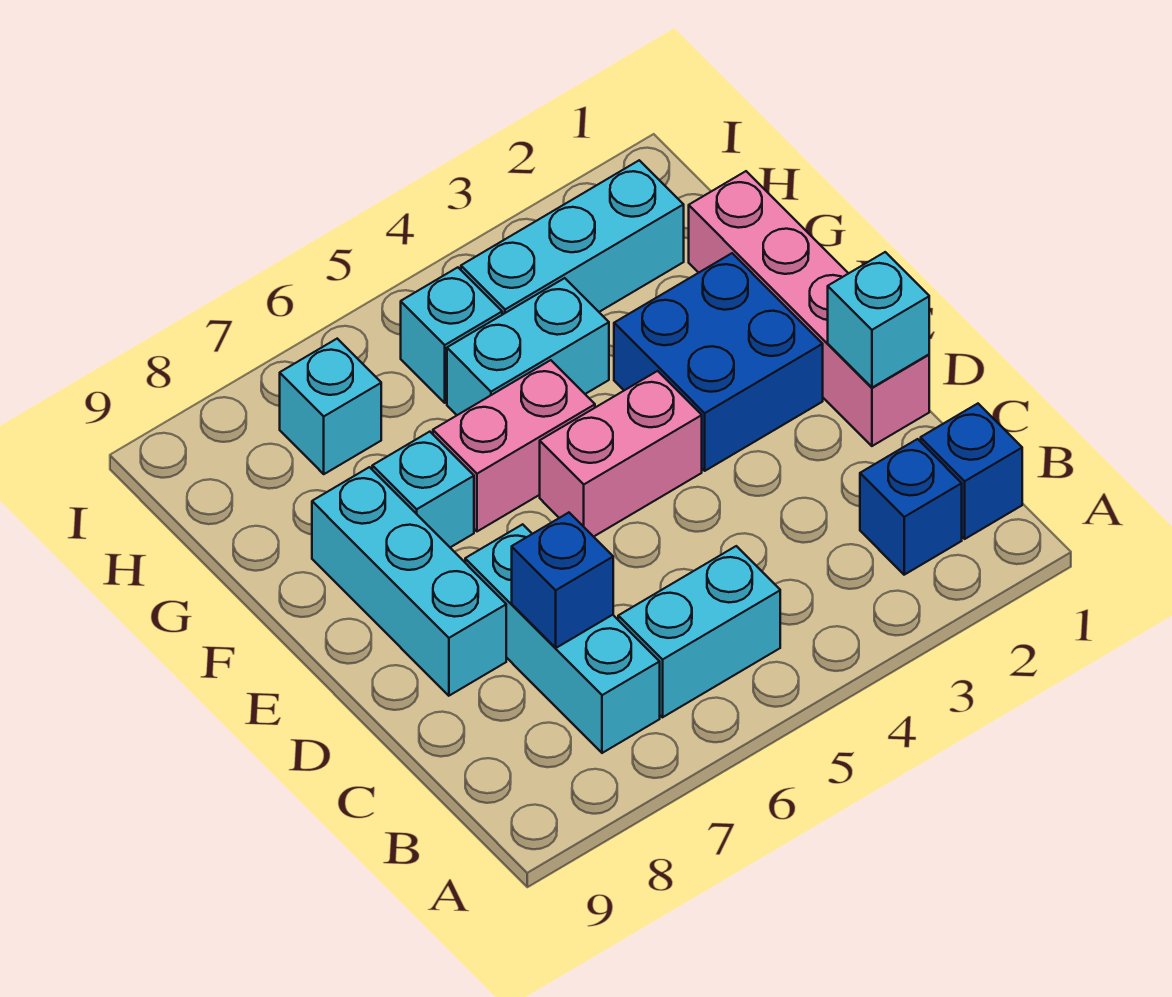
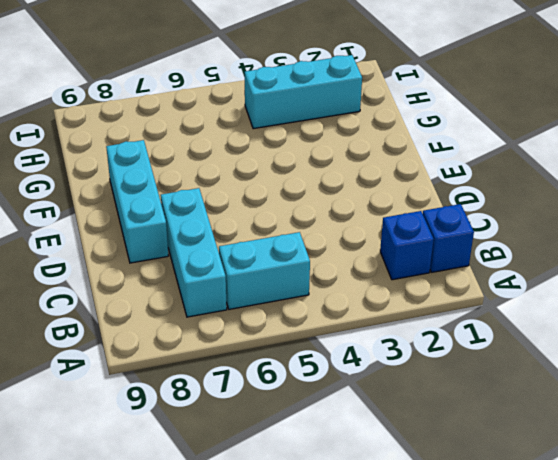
none -> pink brick D1:G1 level 1
none -> blue brick E2:F3 level 1
none -> pink brick E4:E5 level 1

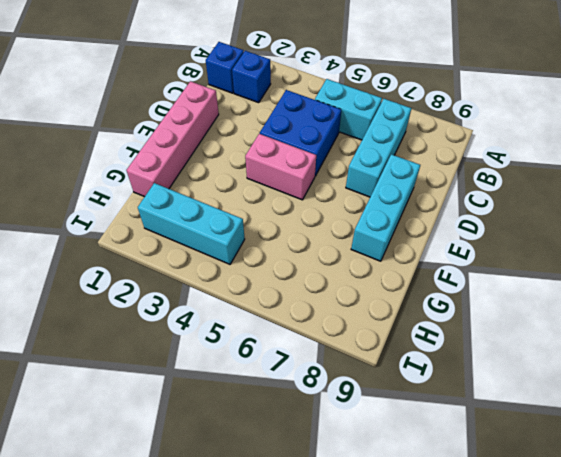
blue brick C4:D5 level 1 -> blue brick E2:F3 level 1
none -> pink brick F5:F6 level 1
none -> cyan brick F7 level 1
none -> cyan brick G4:G5 level 1

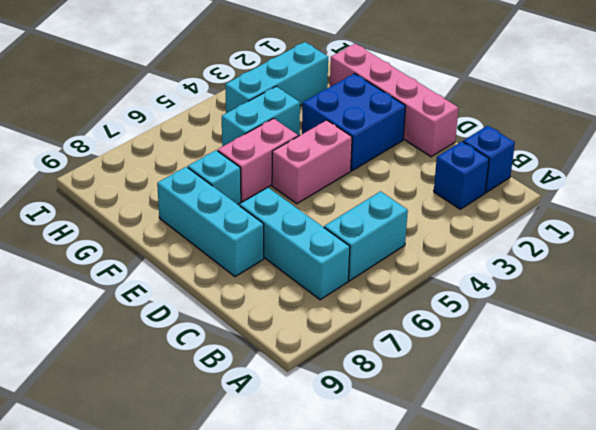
none -> cyan brick H5 level 1
none -> cyan brick H7 level 1
none -> blue brick C7 level 2

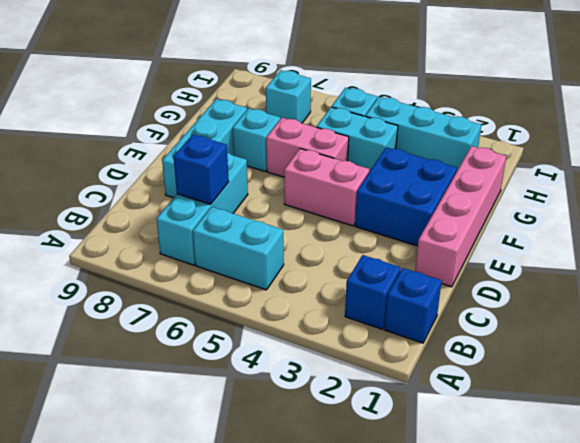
none -> cyan brick D1 level 2

